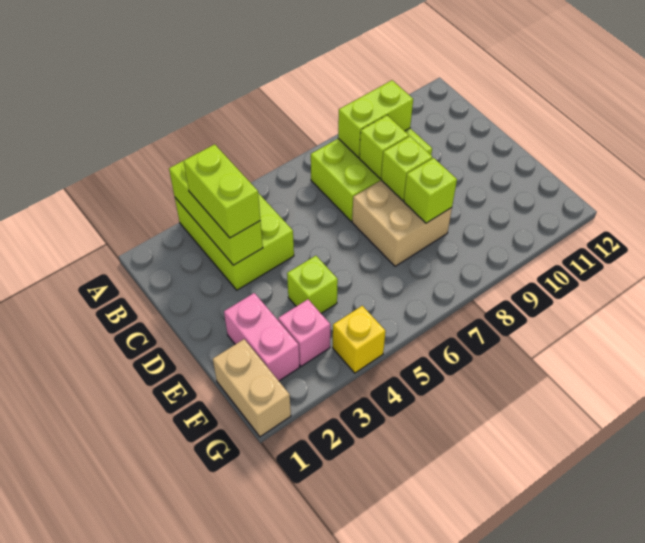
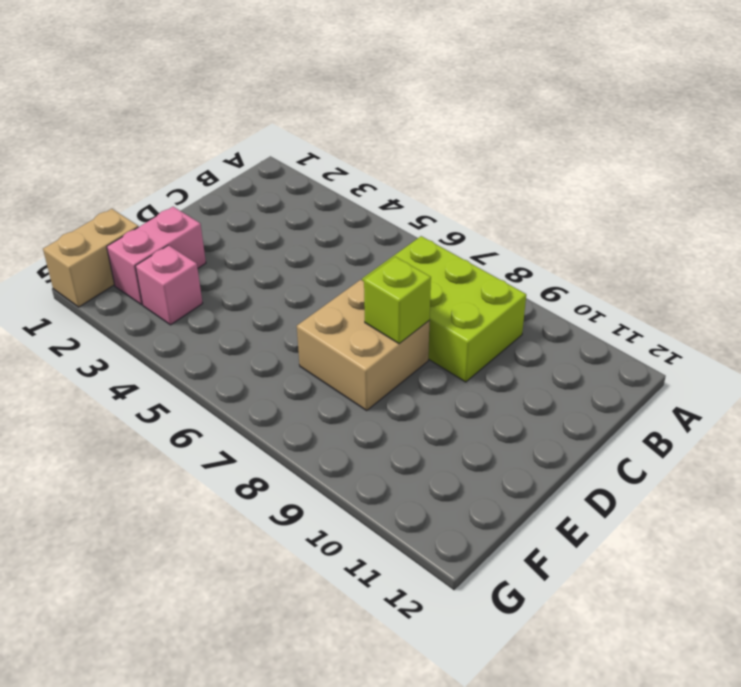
none -> lime brick A3:C4 level 1
none -> lime brick E4 level 1
none -> yellow brick G4 level 1

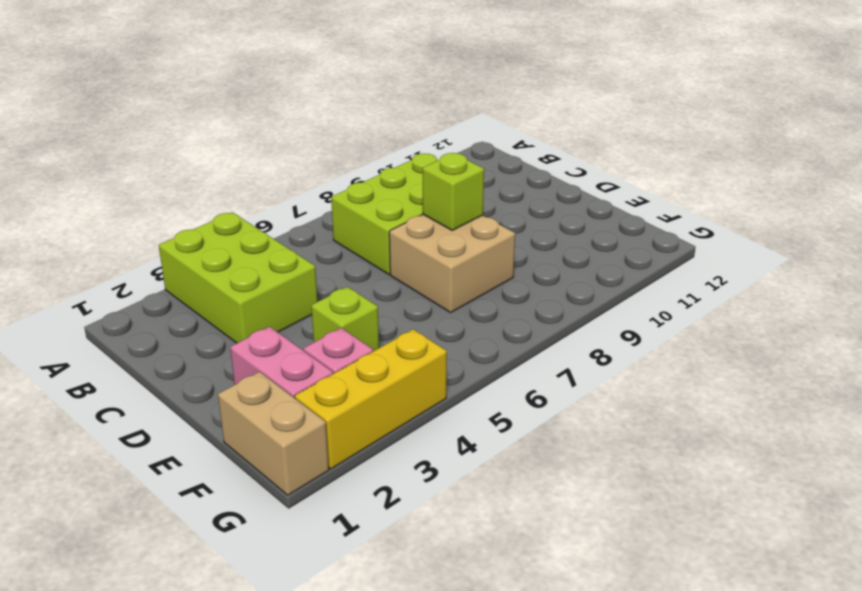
yellow brick G2:G4 level 1 -> yellow brick G4 level 1
none -> lime brick A3:C3 level 2
none -> lime brick B8:B9 level 2
none -> lime brick C8 level 2

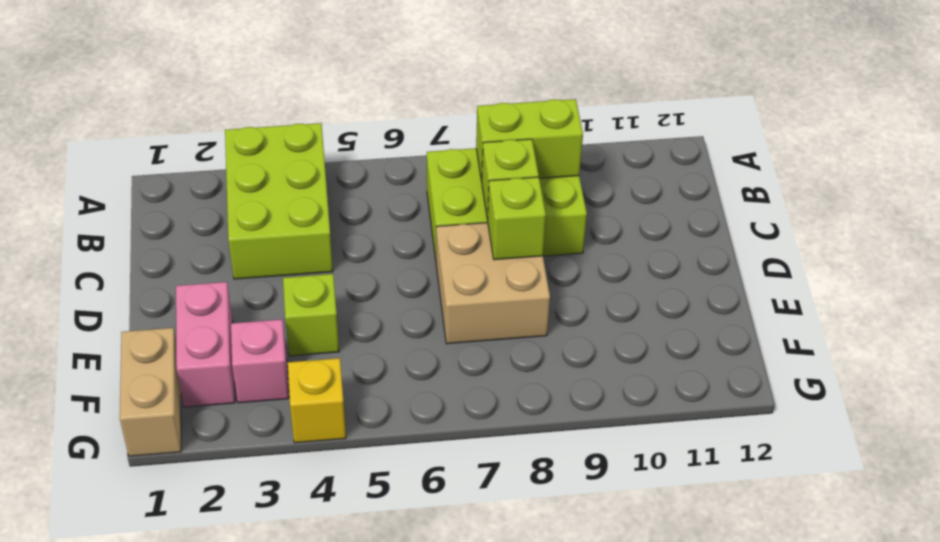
none -> lime brick A3:C3 level 2
none -> lime brick E8 level 2
none -> lime brick B3:C3 level 3

